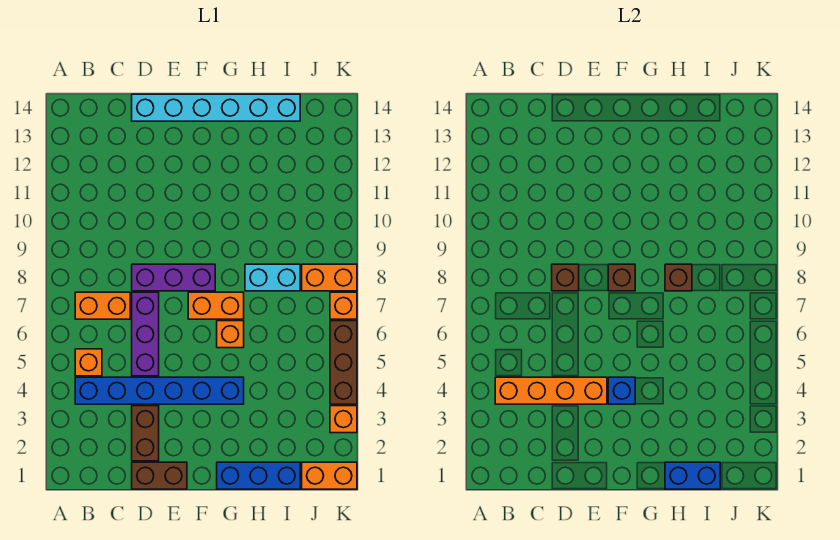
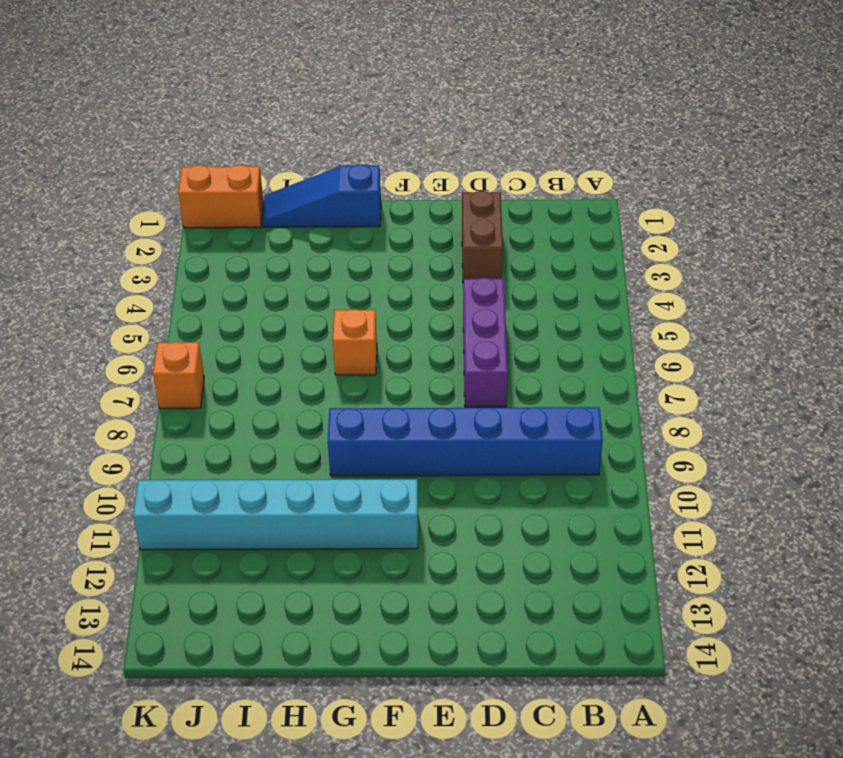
blue brick B9:G9 level 1 -> blue brick B4:G4 level 1
cyan brick F11:K11 level 1 -> cyan brick D14:I14 level 1
blue slope G1:I1 level 1 top G -> blue brick G1:I1 level 1
none -> orange brick B5 level 1
none -> orange brick B7:C7 level 1
none -> brown brick D1:E1 level 1

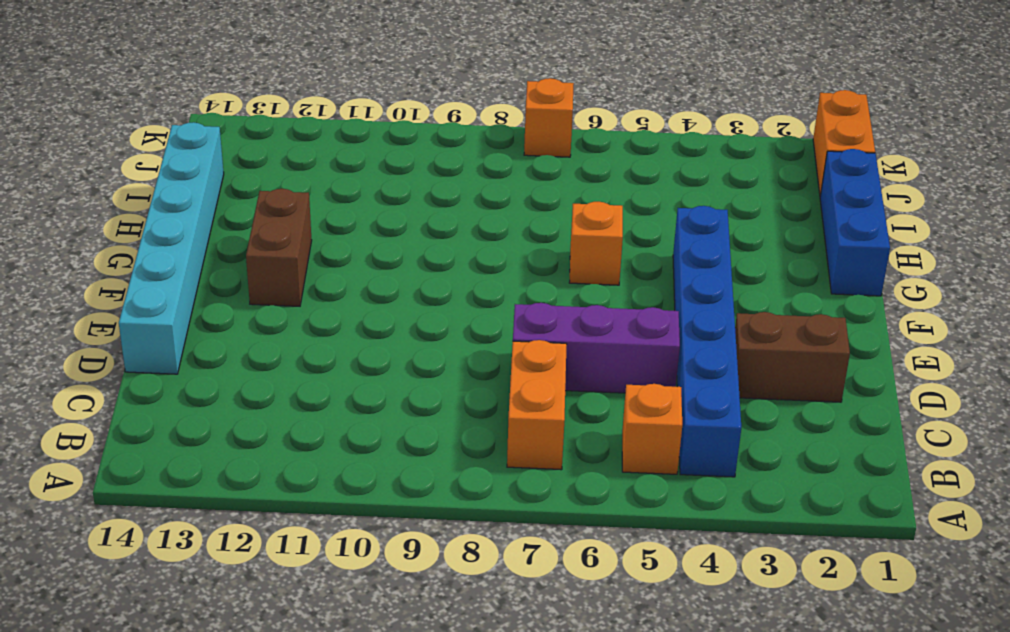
brown brick F12:G12 level 1 -> brown brick D1:E1 level 1
none -> purple brick D8:F8 level 1
none -> orange brick F7:G7 level 1
none -> cyan brick H8:I8 level 1

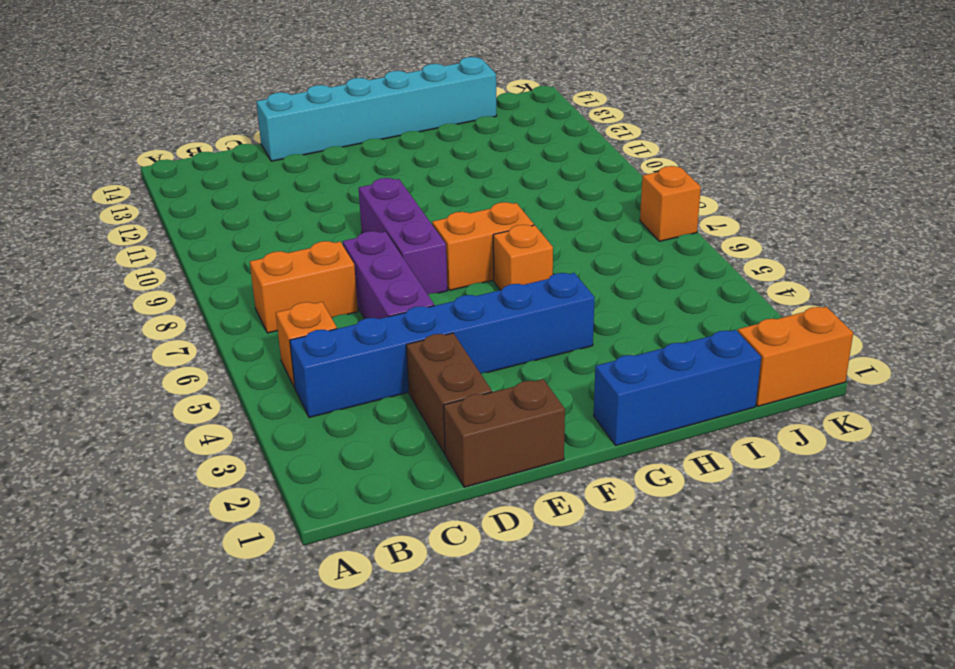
purple brick E7:E9 level 1 -> purple brick D8:F8 level 1
none -> cyan brick H8:I8 level 1
none -> orange brick J8:K8 level 1
none -> orange brick K3 level 1

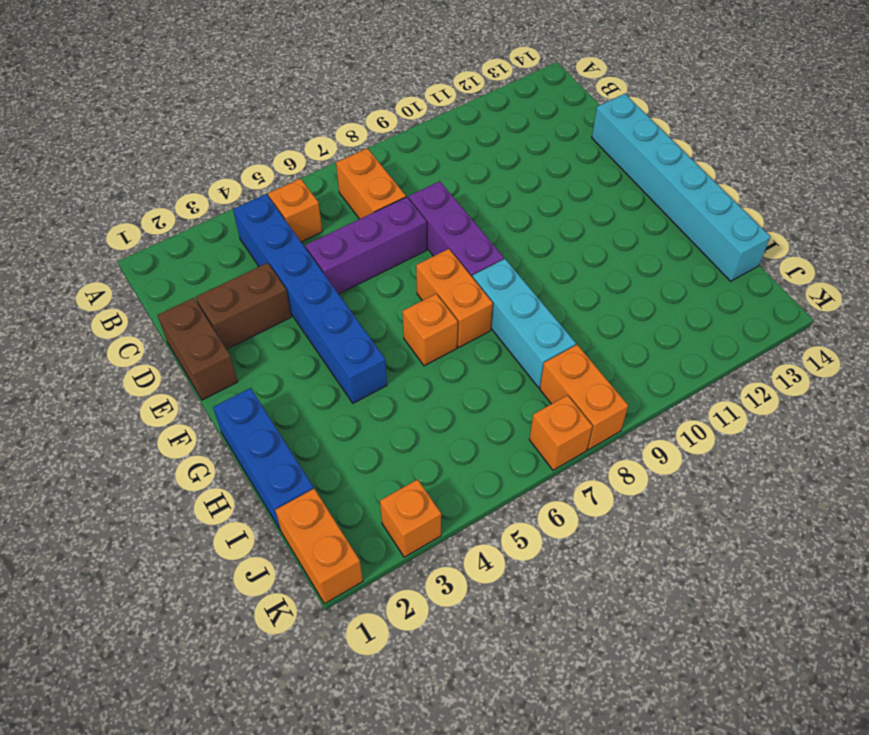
cyan brick G8:I8 level 1 -> cyan brick H8:I8 level 1
none -> brown brick K4:K6 level 1
none -> orange brick B4:E4 level 2
none -> brown brick D8 level 2

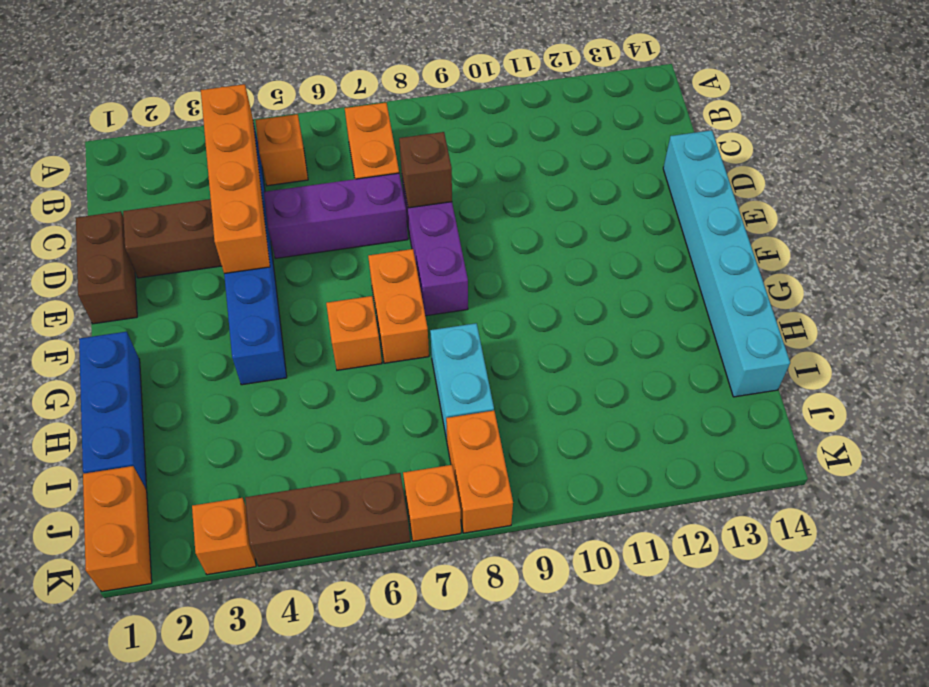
none -> blue brick F4 level 2
none -> brown brick F8 level 2
none -> blue brick H1:I1 level 2

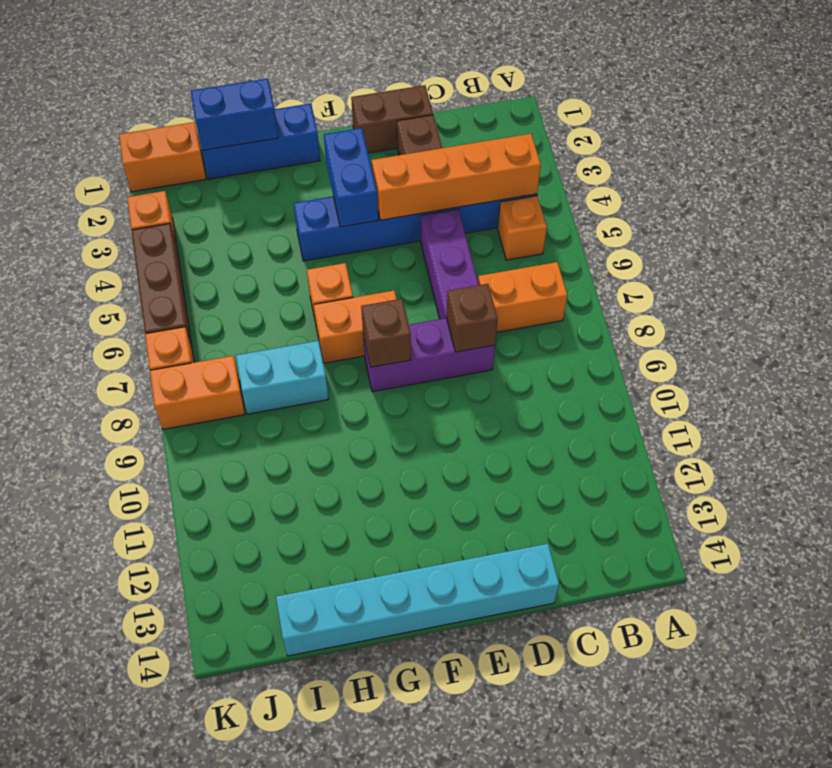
blue brick F3:F4 level 2 -> blue brick F4 level 2
none -> brown brick H8 level 2

